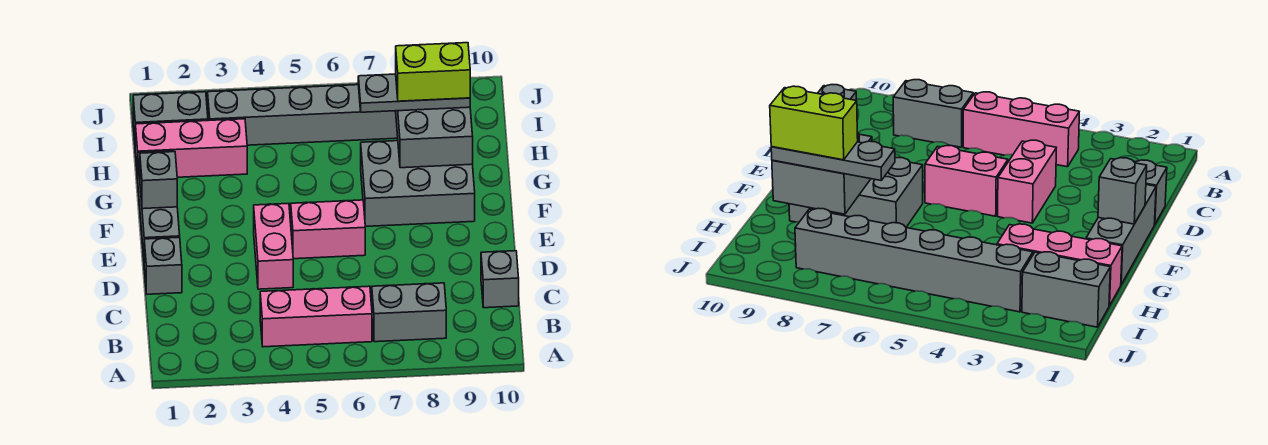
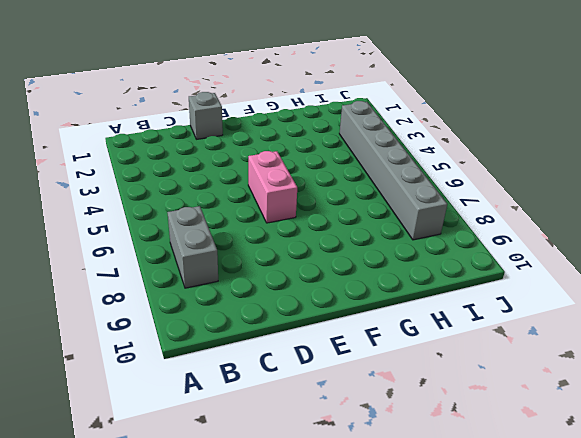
none -> pink brick B4:B6 level 1
none -> grey brick C10 level 1
none -> pink brick D4:E4 level 1

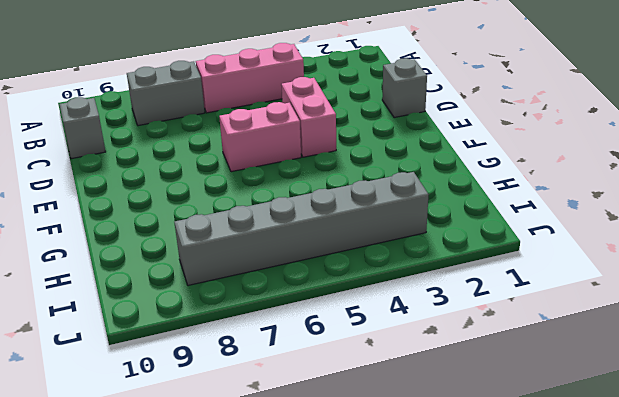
none -> grey brick E1:G1 level 1
none -> grey brick F7:G9 level 1
none -> pink brick H1:H3 level 1

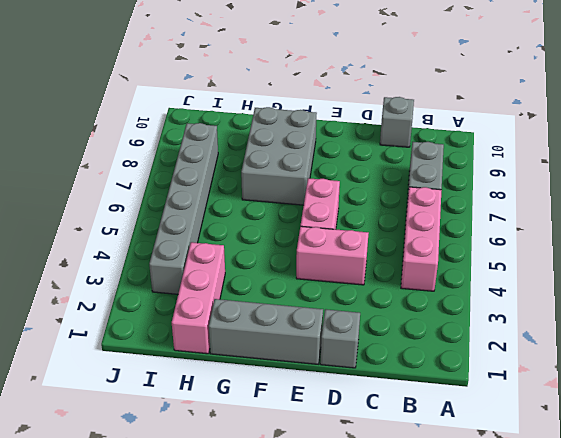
none -> grey brick I1:I2 level 1
none -> grey brick F1 level 2
none -> grey brick G8:H9 level 2

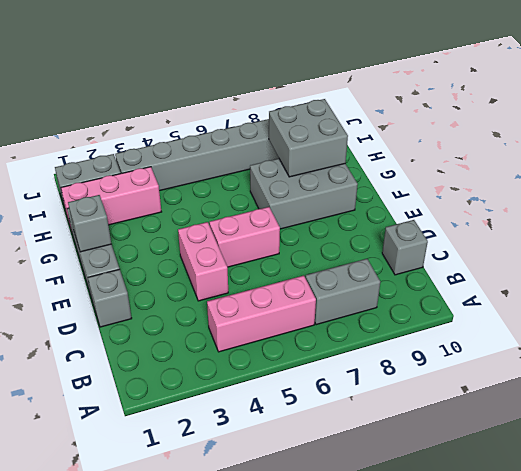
none -> grey plate H7:H9 level 3
none -> lime brick H8:H9 level 4

